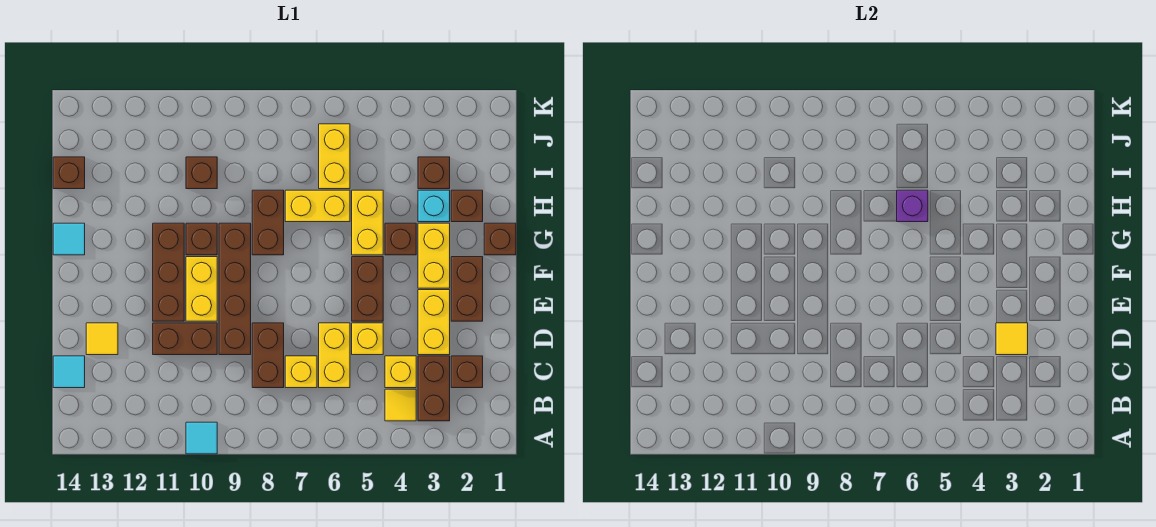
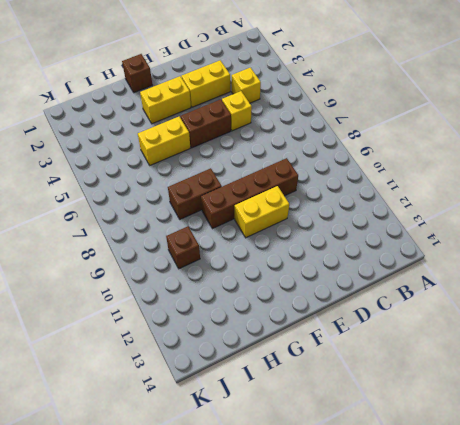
none -> cyan tile A10 level 1
none -> brown brick B3:C3 level 1
none -> yellow tile B4 level 1
none -> brown brick C2 level 1

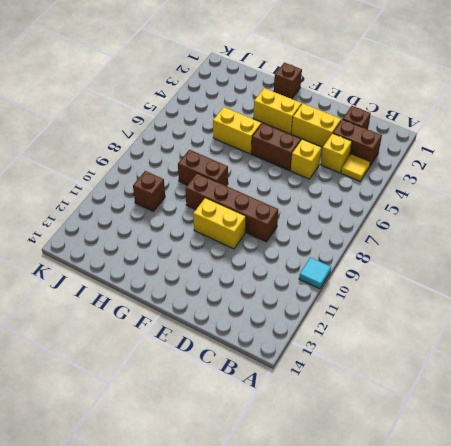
none -> yellow brick C6:D6 level 1
none -> yellow brick C7 level 1
none -> brown brick C8:D8 level 1
none -> cyan tile C14 level 1

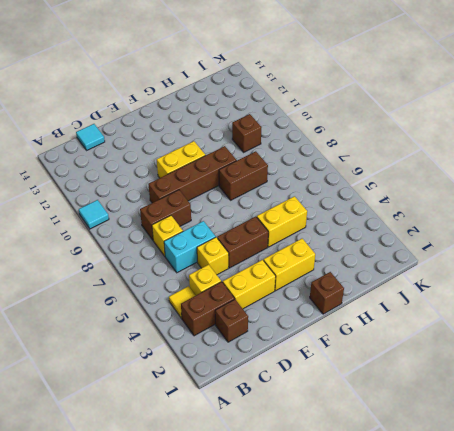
cyan brick C6:D6 level 1 -> yellow brick C6:D6 level 1
none -> brown brick D10:D11 level 1
none -> yellow tile D13 level 1
none -> brown brick E2:F2 level 1
none -> brown brick E11:G11 level 1

